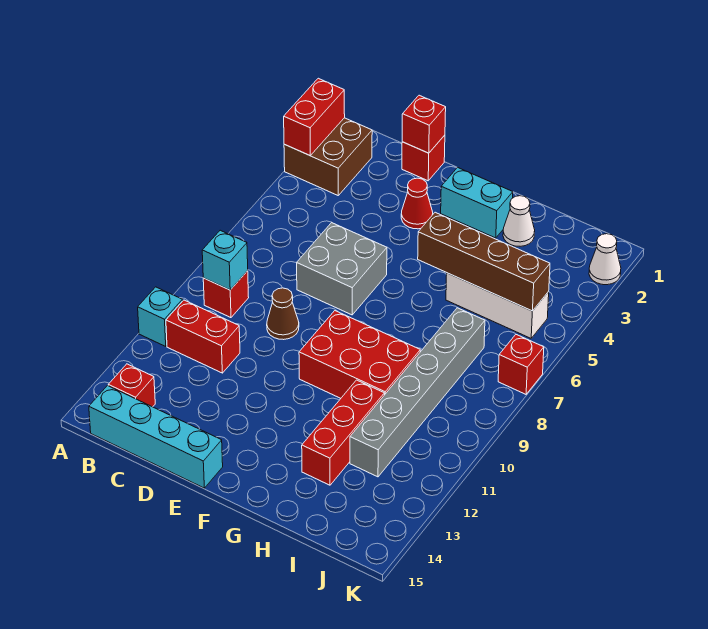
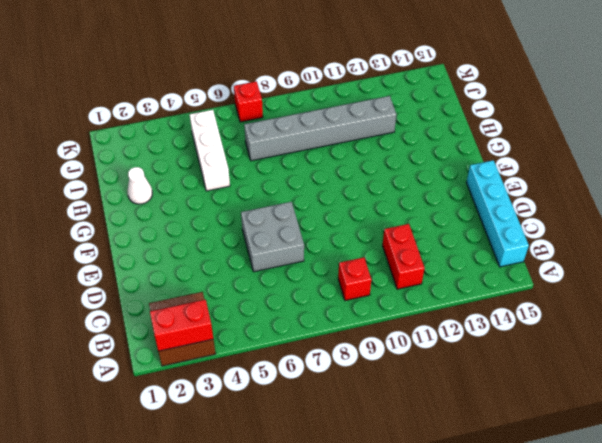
none -> cyan brick A11 level 1
none -> red brick B14 level 1
none -> red brick D1 level 1

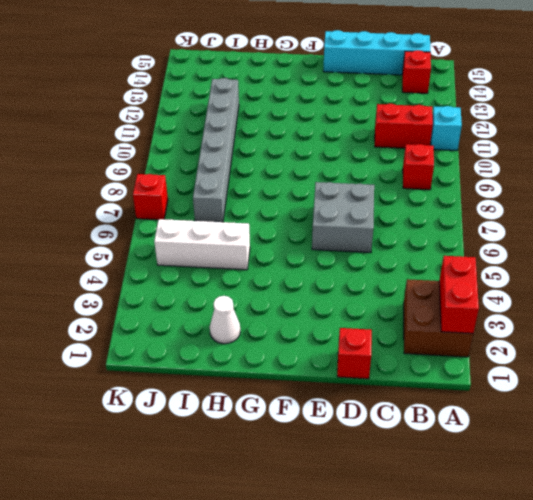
none -> brown cone D9 level 1
none -> red cone E3 level 1
none -> cyan brick F2:G2 level 1

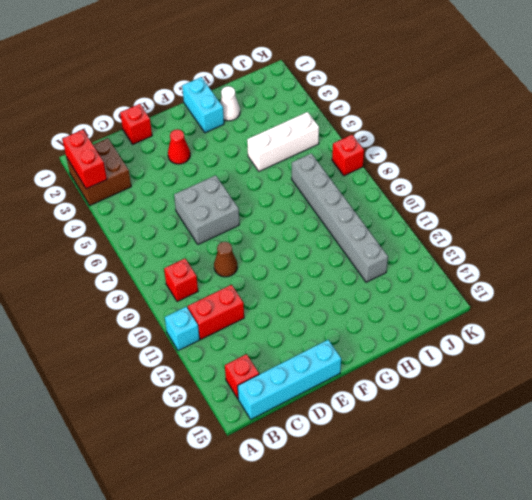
cyan brick G1:G2 level 1 -> cyan brick F2:G2 level 1
none -> red brick F9:H10 level 1
none -> red brick H11:H13 level 1
none -> white cone K2 level 1

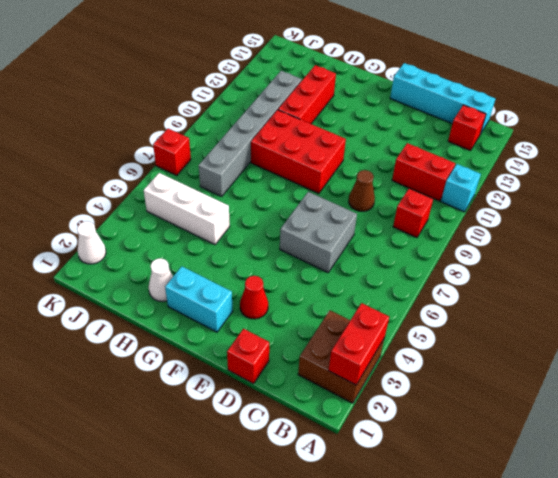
none -> cyan brick B9 level 2
none -> red brick D1 level 2
none -> brown brick G5:J5 level 2

